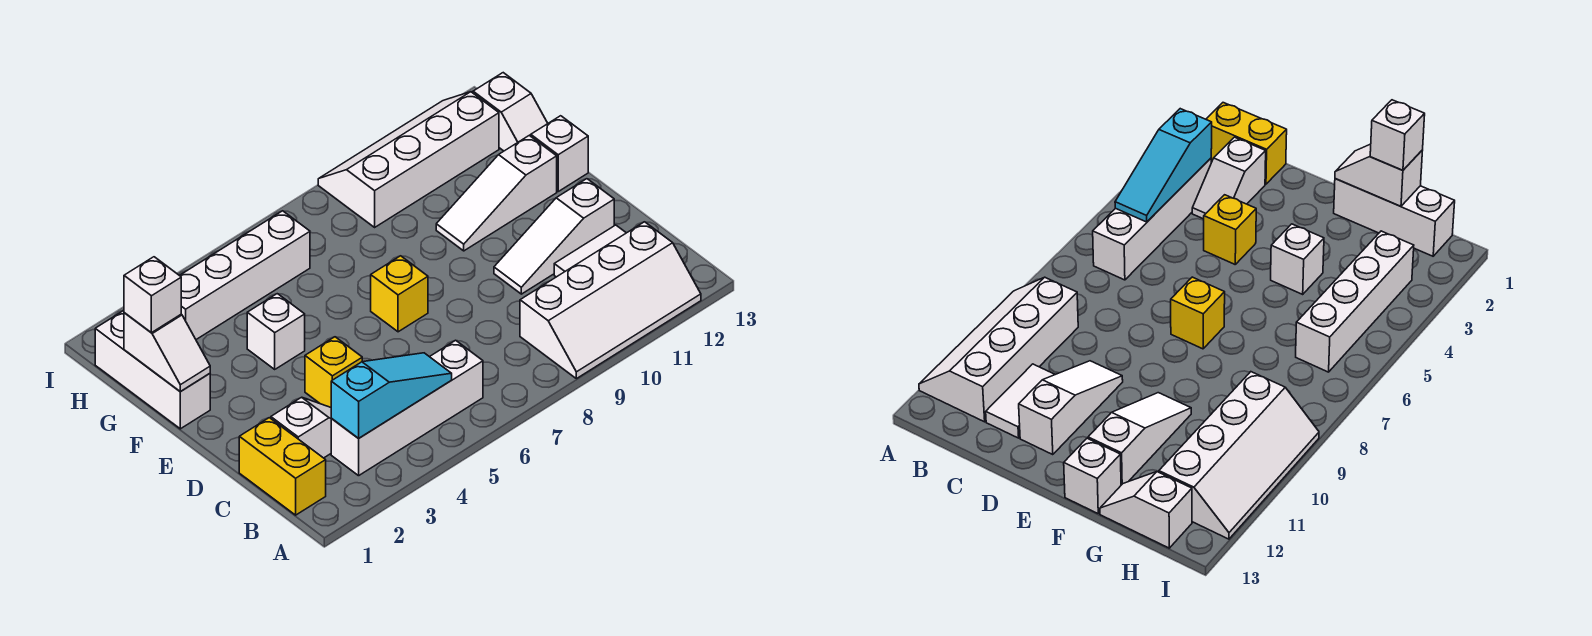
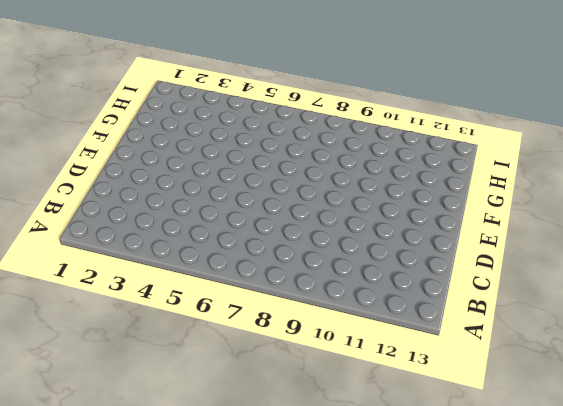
none -> white slope A9:B12 level 1 top B
none -> yellow brick B1:C1 level 1
none -> white brick B3:B6 level 1

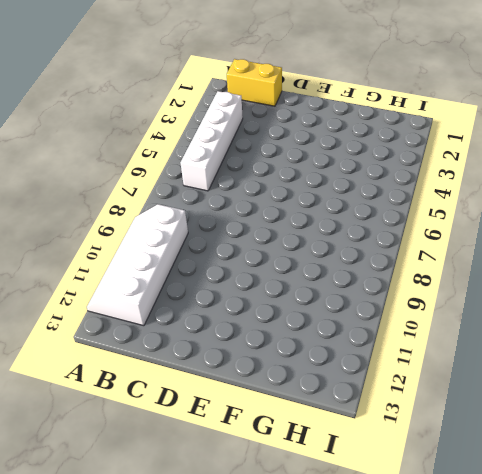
none -> white slope C2:C3 level 1 top 2
none -> white tile C11:C12 level 1
none -> yellow brick D4 level 1

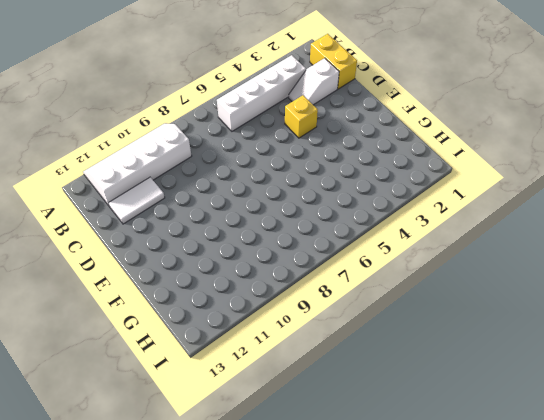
none -> white slope D10:D12 level 1 top 12
none -> yellow brick E7 level 1
none -> white brick F1:H1 level 1

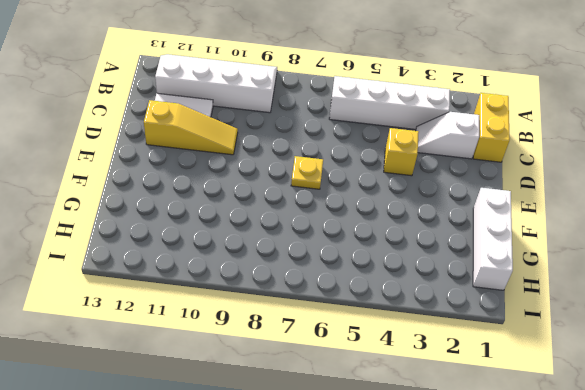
yellow slope D10:D12 level 1 top 12 -> white slope D10:D12 level 1 top 12
yellow plate E7 level 1 -> yellow brick E7 level 1
none -> white brick F4 level 1
none -> white slope F10:F12 level 1 top 12
none -> white brick F13 level 1

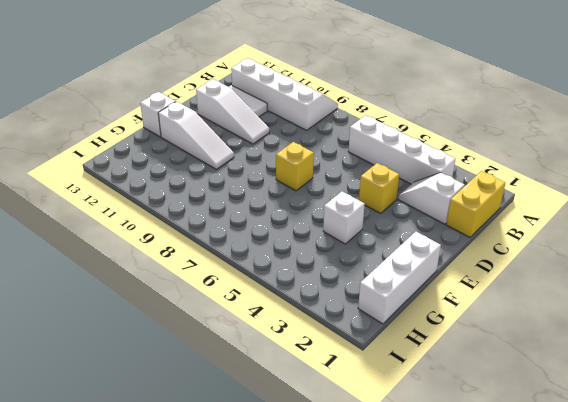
none -> white slope G13:H13 level 1 top H
none -> white brick H3:H6 level 1
none -> white slope H9:I12 level 1 top H

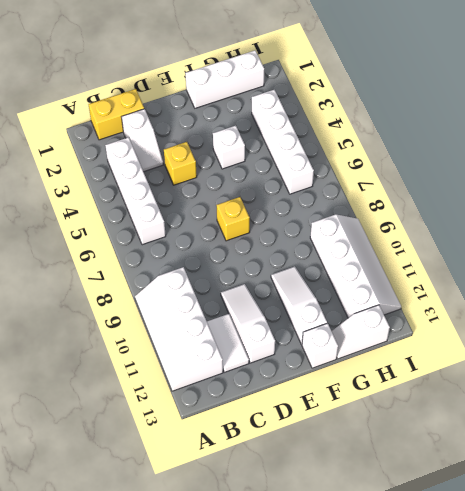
none -> cyan slope B3:B5 level 2 top 3
none -> white slope F1:G1 level 2 top G
none -> white brick G1 level 3

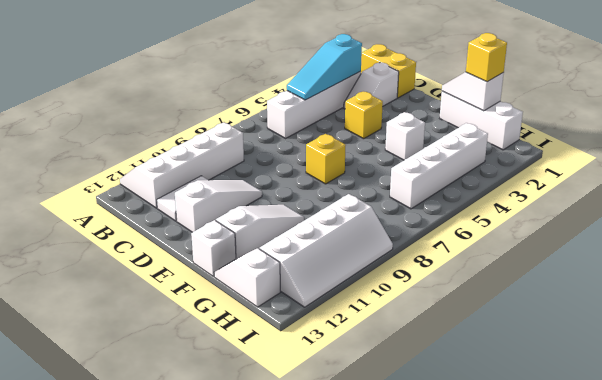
yellow brick G1 level 3 -> white brick G1 level 3

